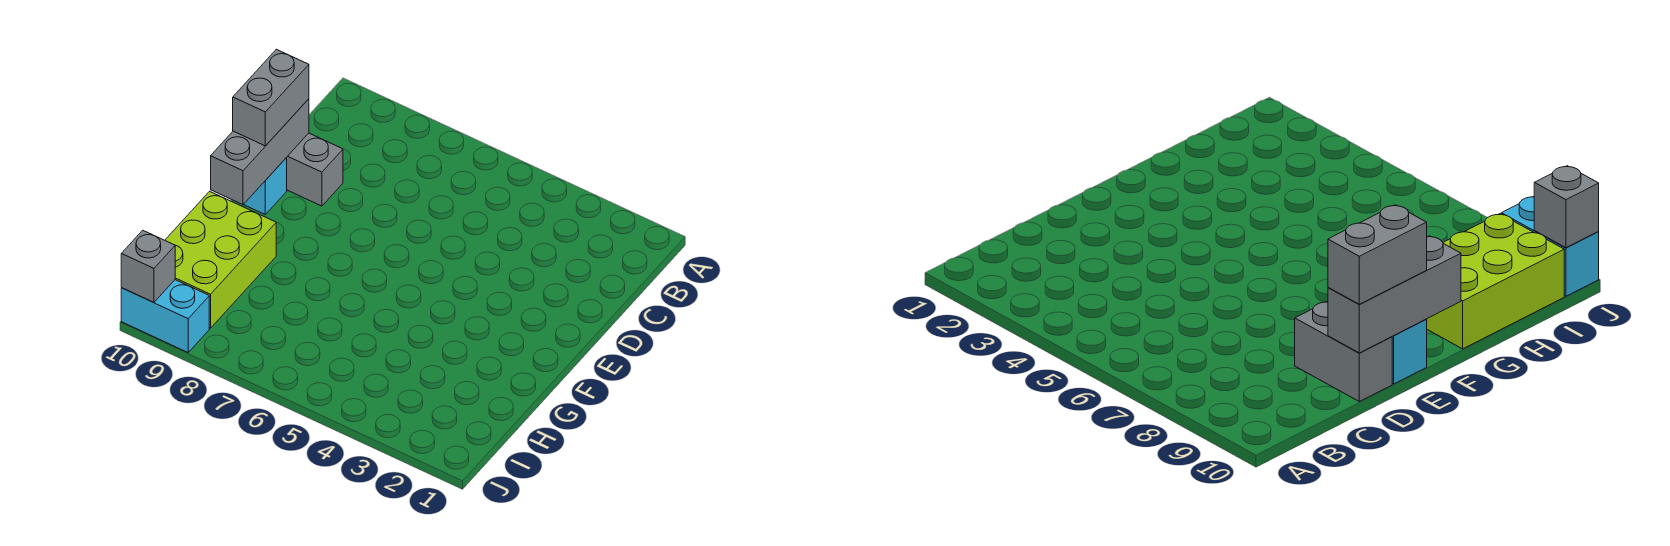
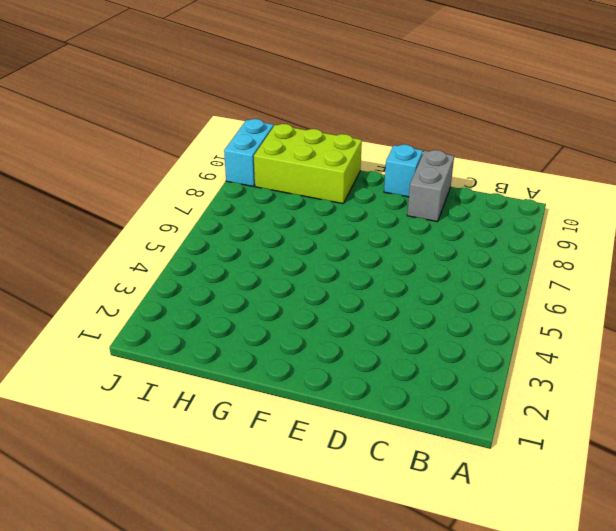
none -> grey brick D10:F10 level 2
none -> grey brick J10 level 2

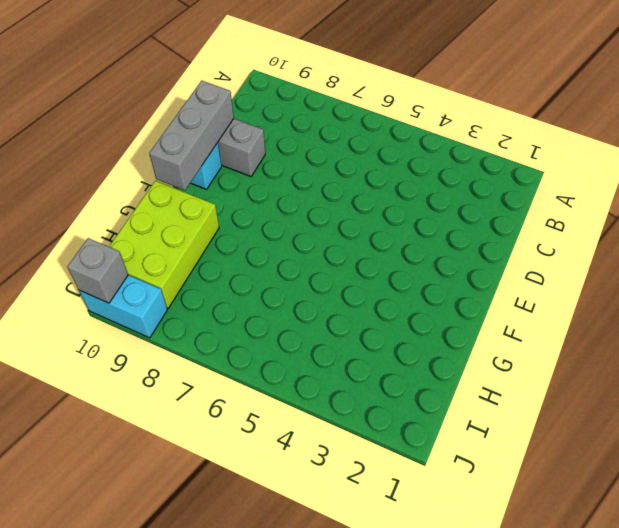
none -> grey brick D10:E10 level 3

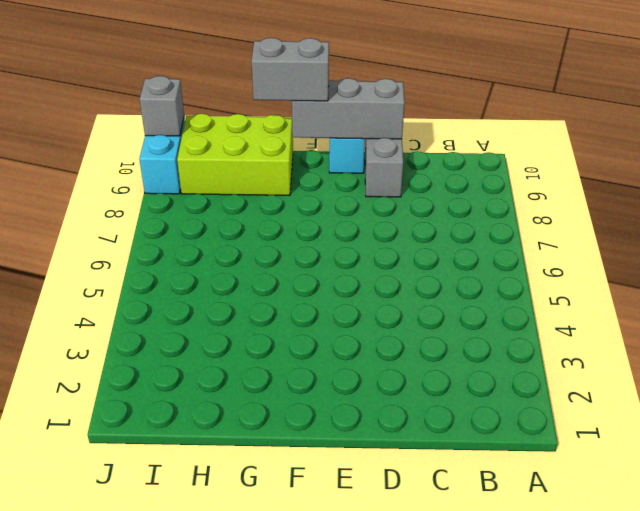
grey brick F10:G10 level 3 -> grey brick D10:E10 level 3

